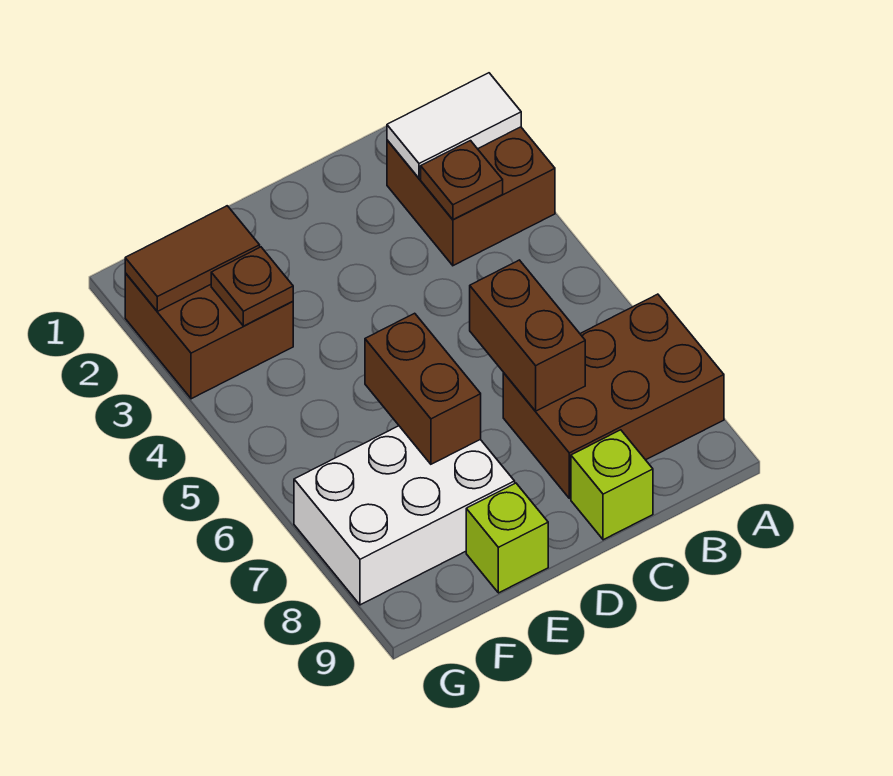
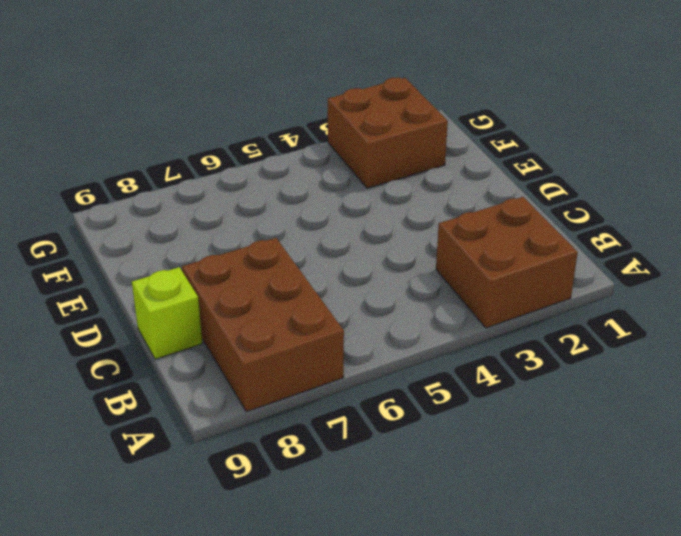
none -> white brick E7:G8 level 1
none -> lime brick E9 level 1
none -> white tile A2:B2 level 2

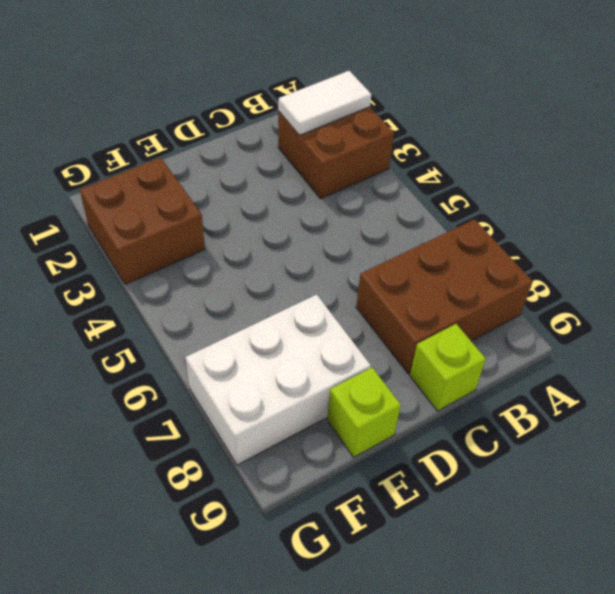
none -> brown plate B3 level 2
none -> brown brick C6:C7 level 2
none -> brown brick E6:E7 level 2

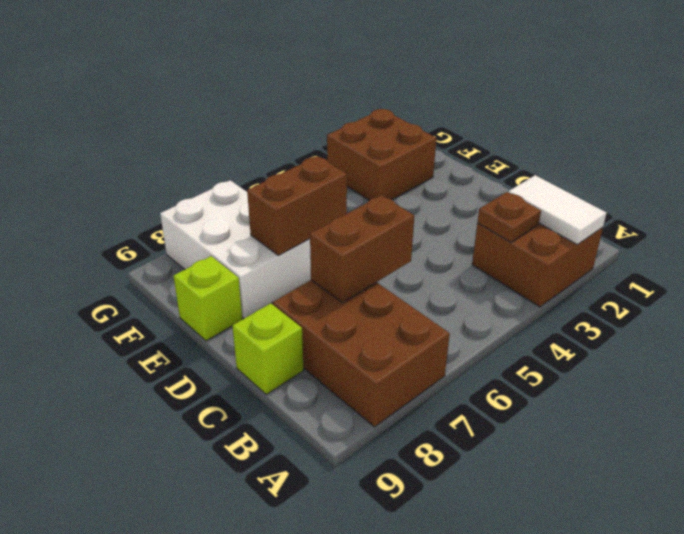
none -> brown tile F2:G2 level 2
none -> brown plate F3 level 2

